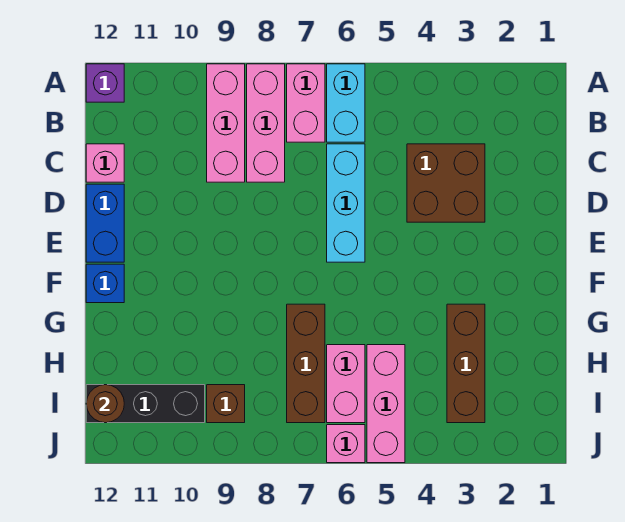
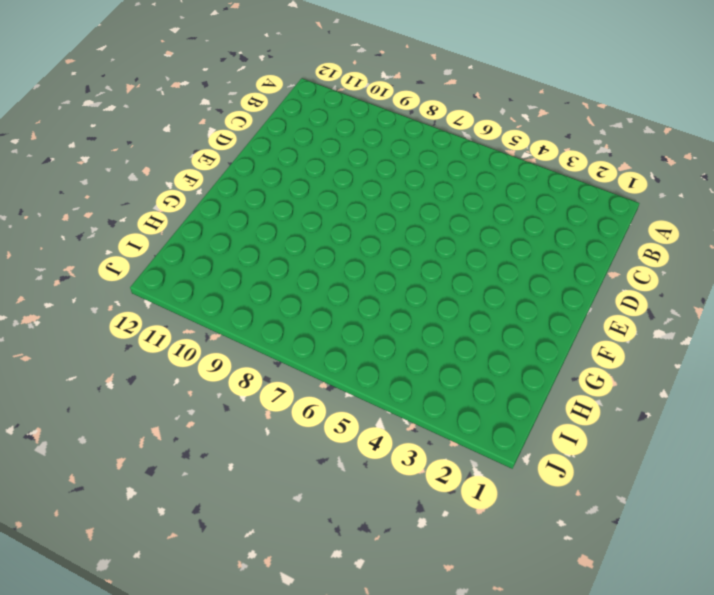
none -> cyan brick A6:B6 level 1
none -> pink brick A7:B7 level 1
none -> pink brick A8:C8 level 1

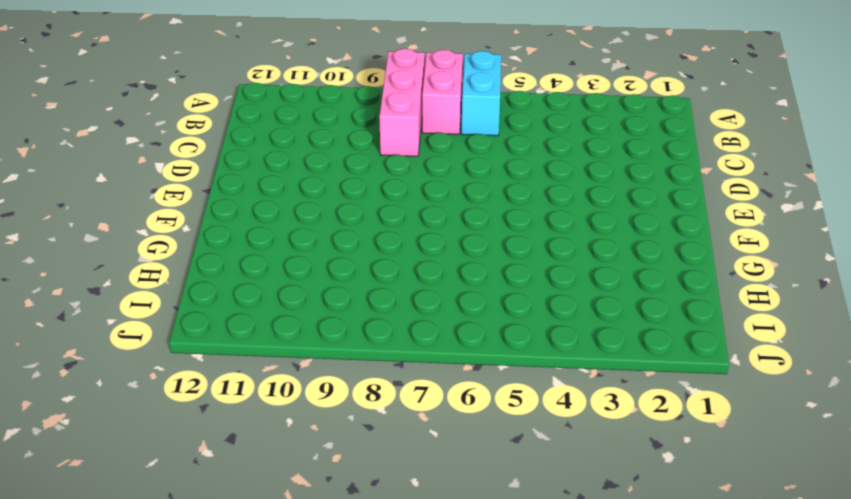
none -> pink brick A9:C9 level 1
none -> purple brick A12 level 1
none -> brown brick C3:D4 level 1

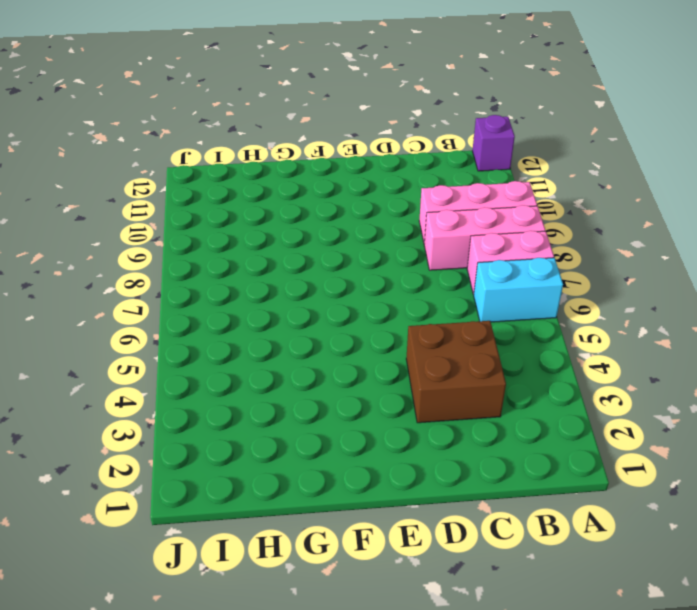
none -> cyan brick C6:E6 level 1
none -> pink brick C12 level 1
none -> blue brick D12:E12 level 1

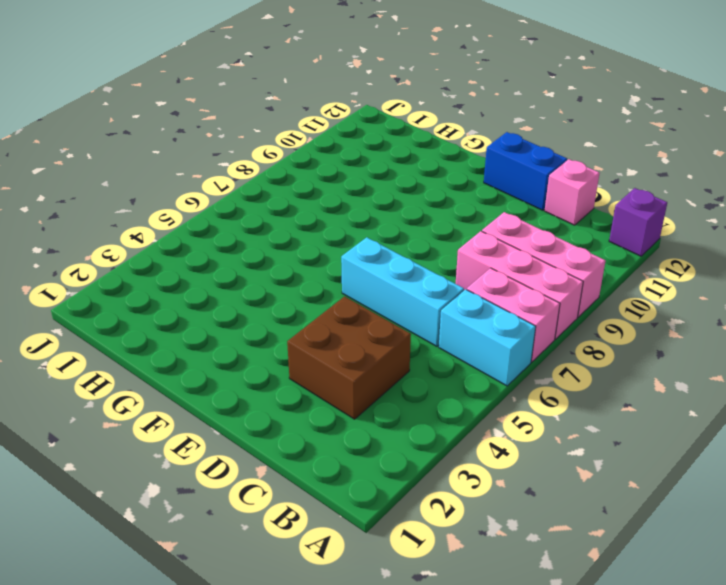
none -> blue brick F12 level 1
none -> brown brick G3:I3 level 1
none -> brown brick G7:I7 level 1

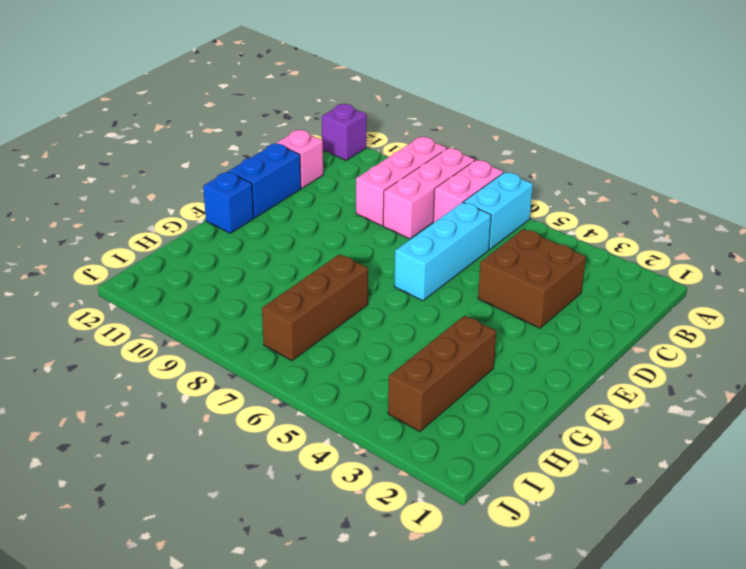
none -> pink brick H5:J5 level 1
none -> pink brick H6:I6 level 1
none -> brown brick I9 level 1

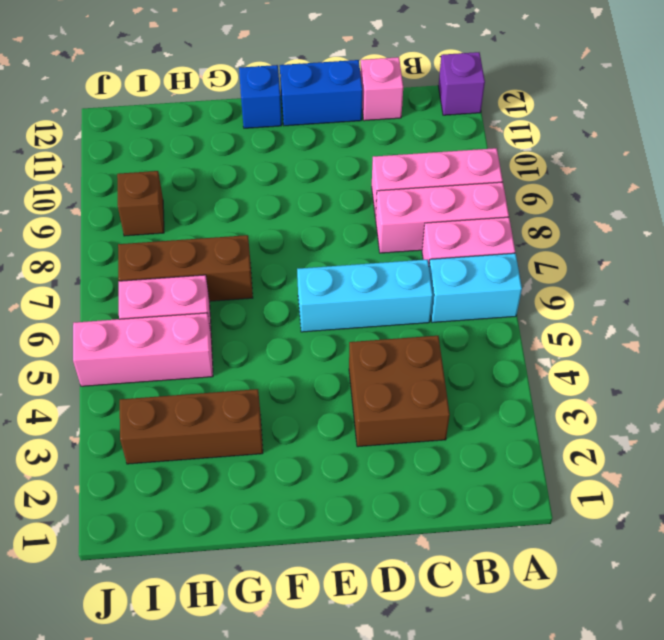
none -> black brick I10:I12 level 1
none -> pink brick J6 level 1
none -> brown round brick I12 level 2

